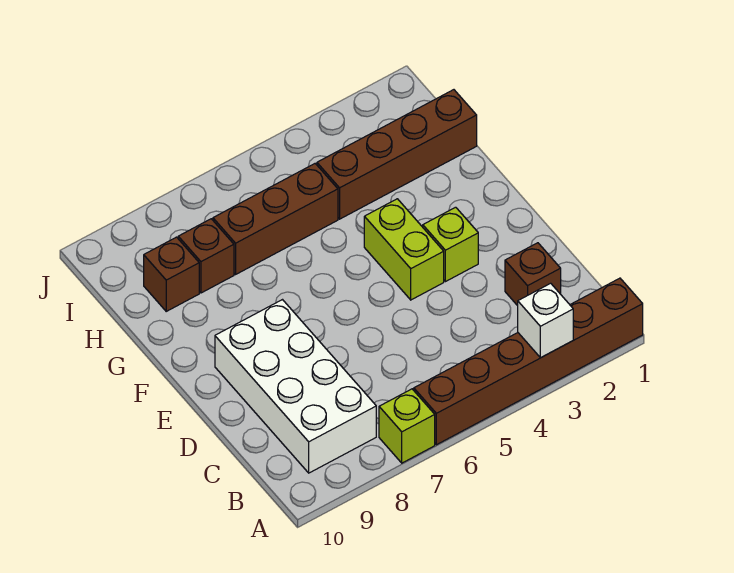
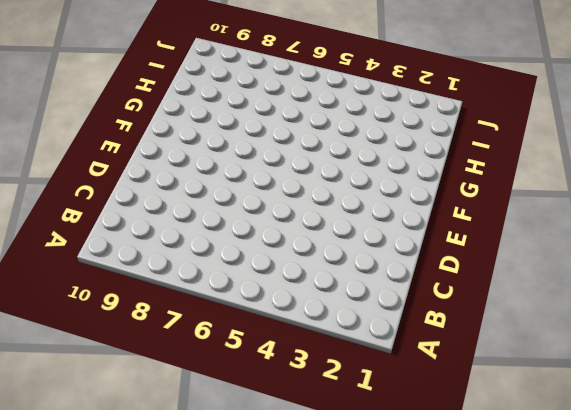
none -> brown brick A1:A6 level 1
none -> lime brick A7 level 1

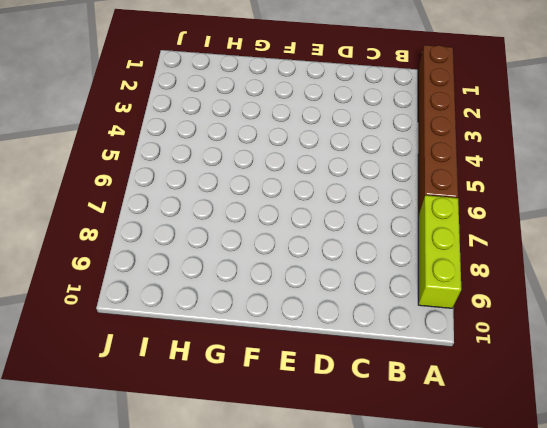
lime brick A7:A9 level 1 -> lime brick A7 level 1
none -> white brick B8:E9 level 1
none -> brown brick C2 level 1

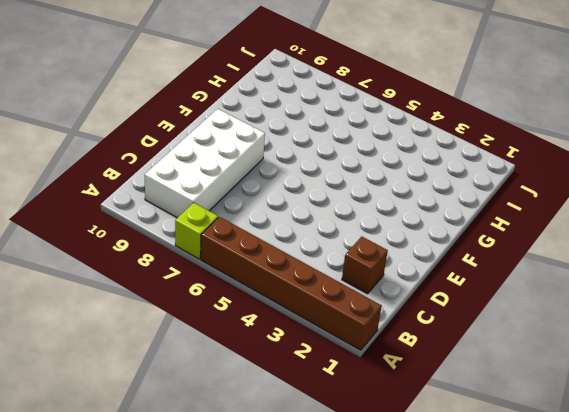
none -> lime brick E3 level 1
none -> lime brick E4:F4 level 1

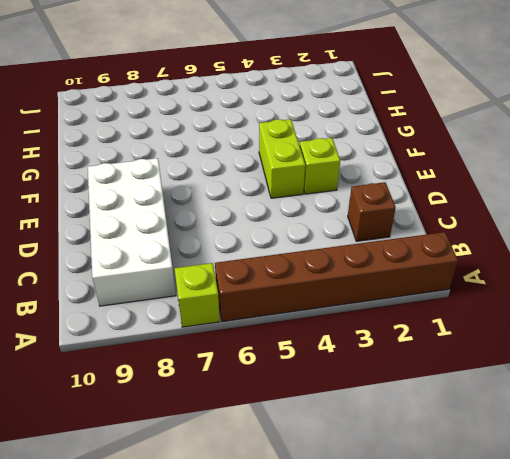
none -> brown brick H1:H4 level 1
none -> brown brick H5:H7 level 1

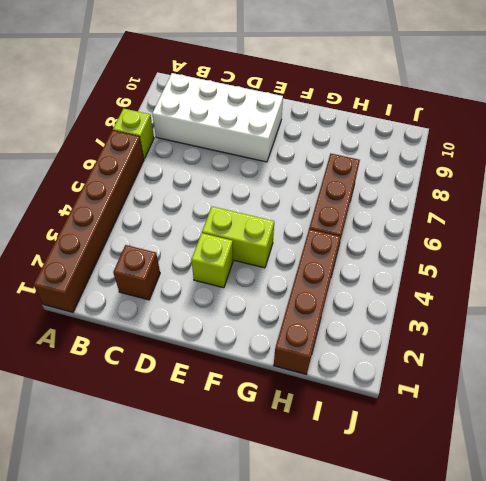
none -> brown brick H8 level 1
none -> brown brick H9 level 1

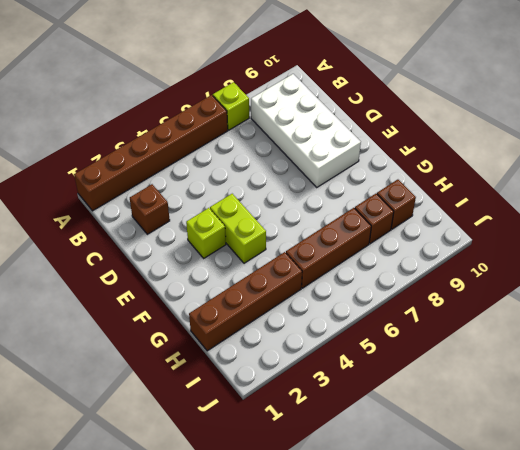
none -> white brick A3 level 2

